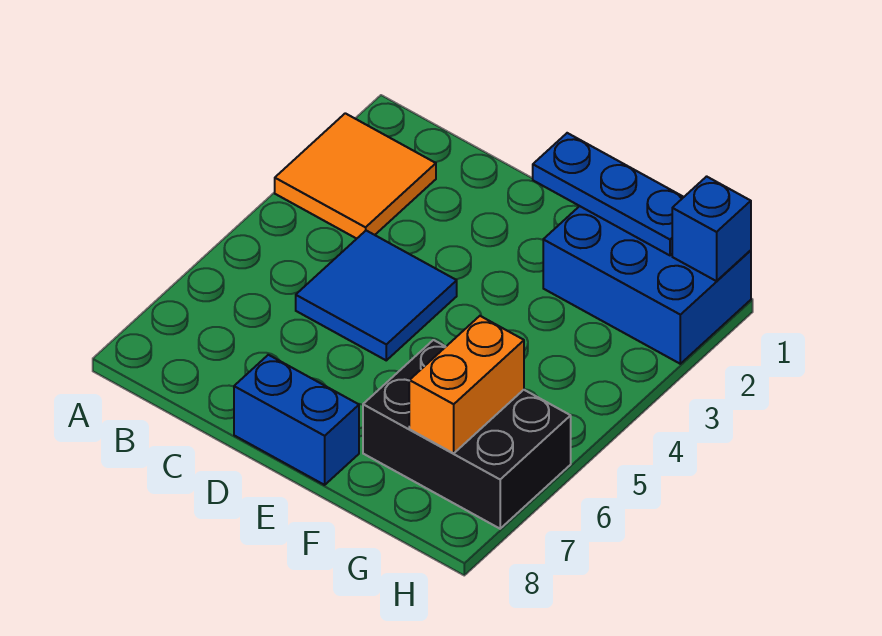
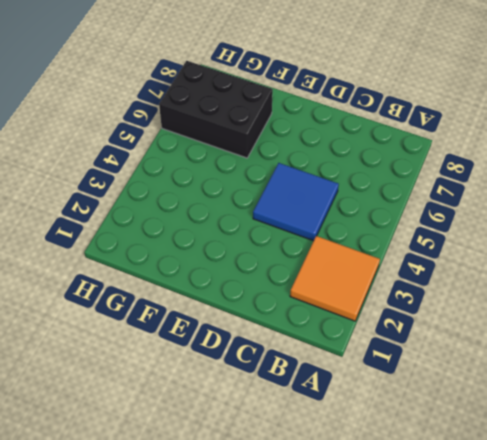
none -> blue brick D8:E8 level 1
none -> blue brick F1:H2 level 1

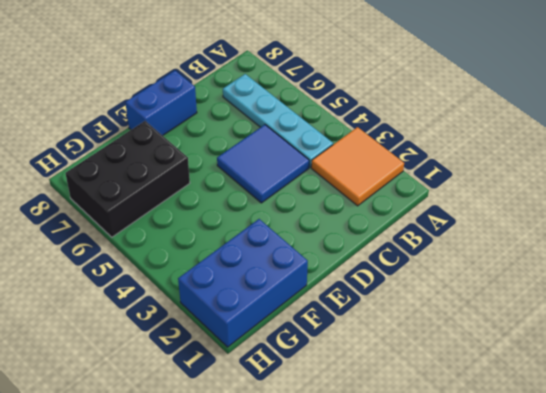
cyan plate B4:B7 level 1 -> none
none -> blue plate E1:G1 level 2
none -> orange brick G6:G7 level 2

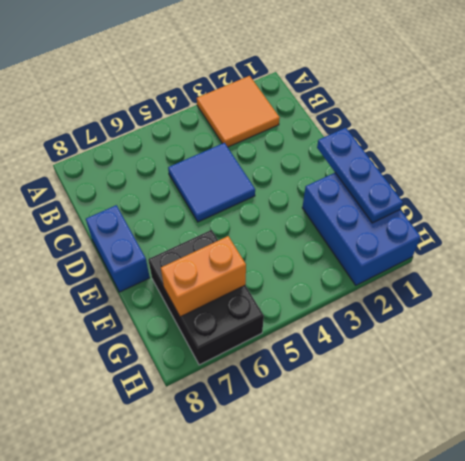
none -> blue brick H1 level 2

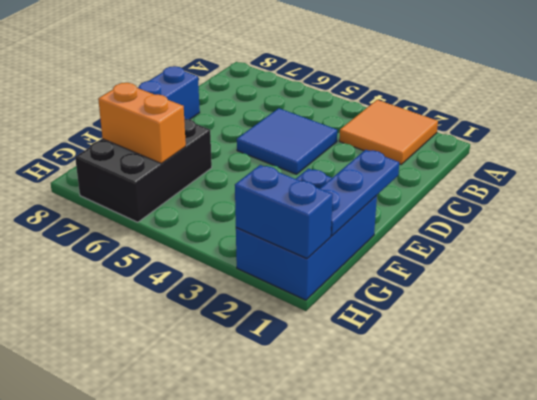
blue brick H1:H2 level 2 -> blue brick H1 level 2

